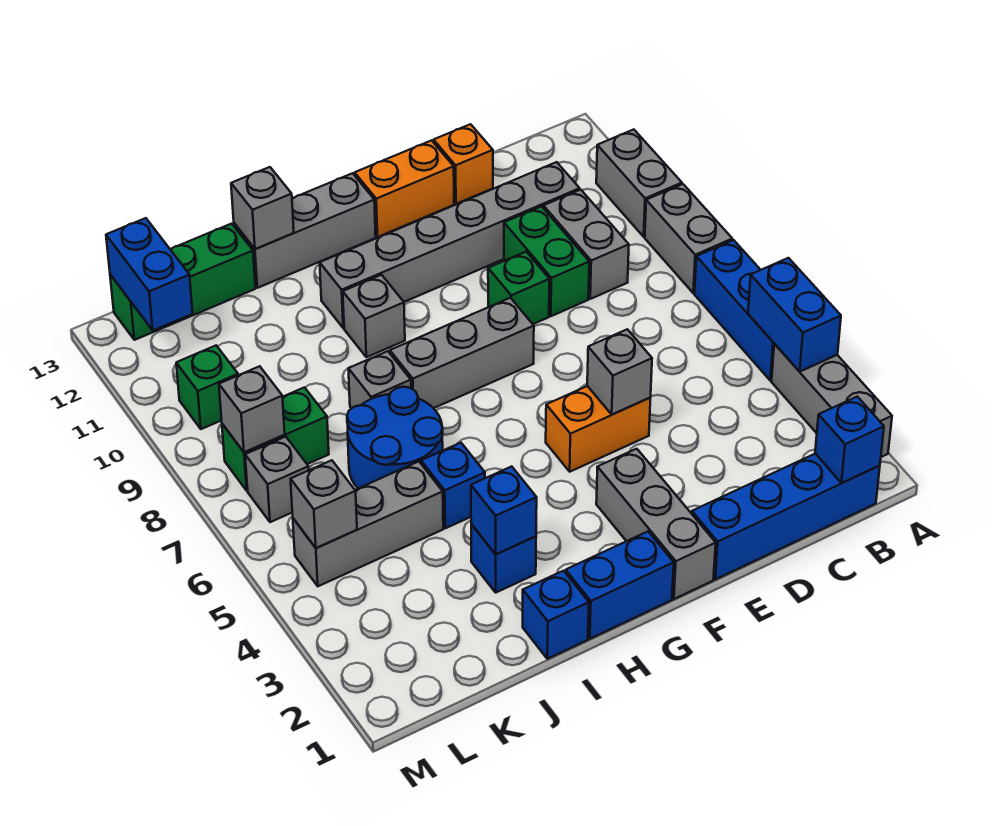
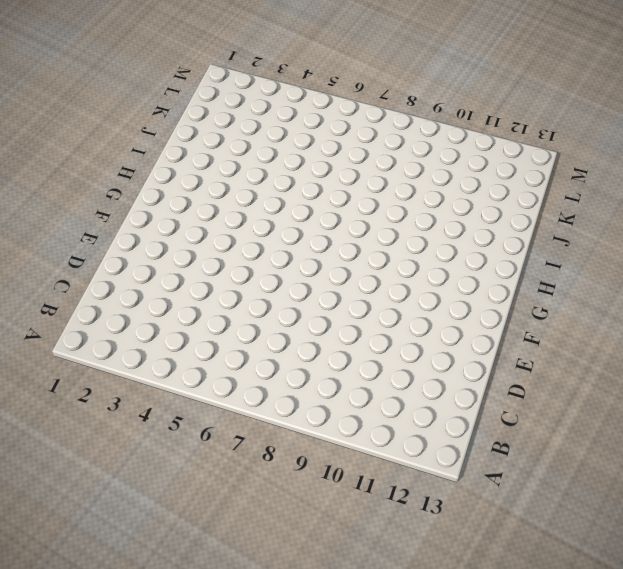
none -> grey brick A2:A4 level 1
none -> blue brick A5:A7 level 1
none -> grey brick A8:A9 level 1
none -> grey brick A10:A11 level 1

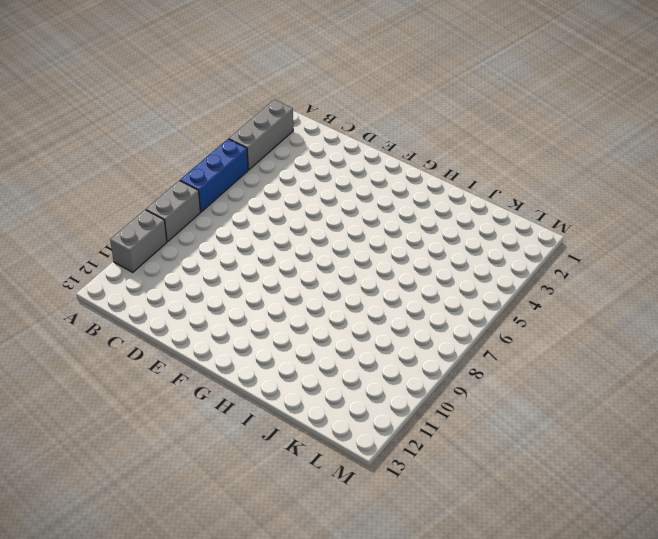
none -> blue brick B1:E1 level 1
none -> grey brick C9:C10 level 1
none -> grey brick C11:H11 level 1
none -> green brick D9:D10 level 1

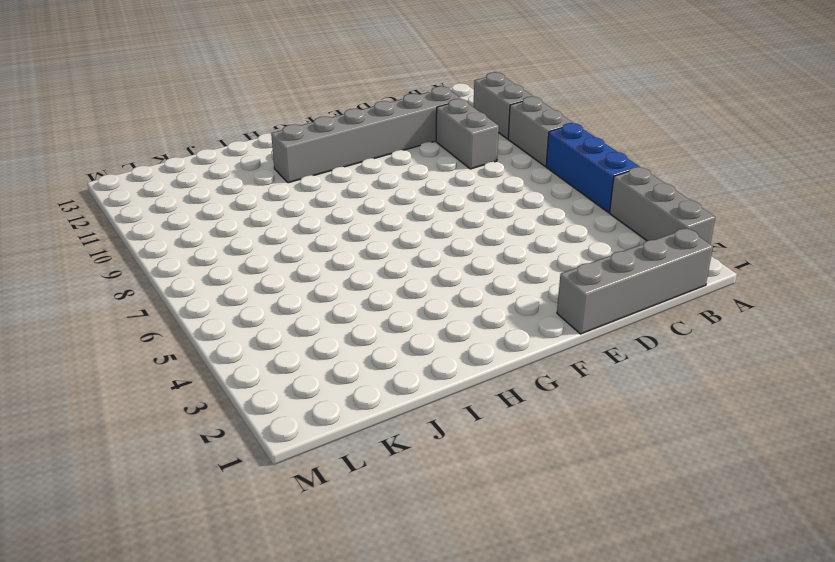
grey brick B1:E1 level 1 -> blue brick B1:E1 level 1
none -> green brick D9:D10 level 1
none -> orange brick D13 level 1
none -> orange brick E5:F5 level 1
none -> green brick E9 level 1

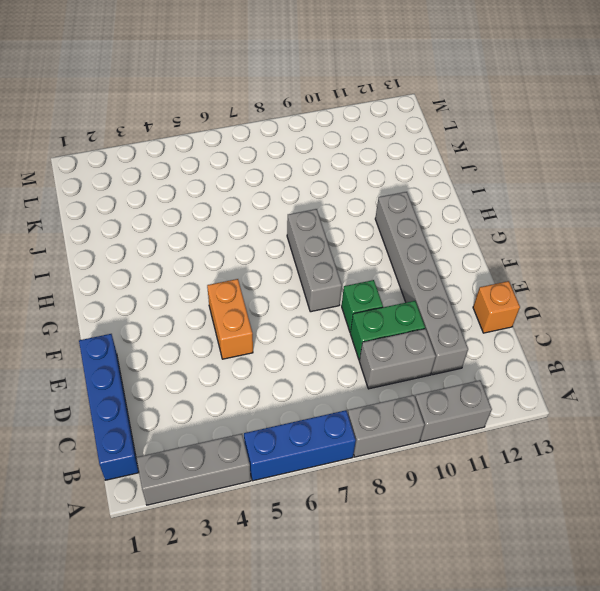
none -> orange brick E13:F13 level 1
none -> grey brick F1:F3 level 1
none -> blue brick G1:H1 level 1
none -> grey brick G13:I13 level 1

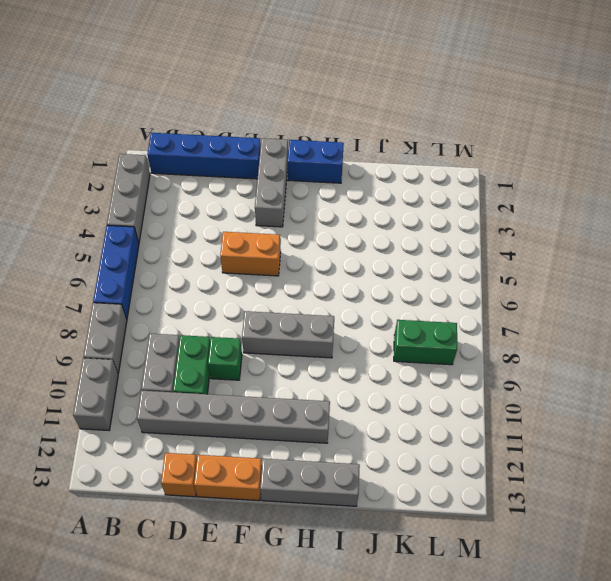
none -> grey brick H10 level 1
none -> blue brick I1 level 1
none -> blue brick I3 level 1
none -> blue brick I5 level 1

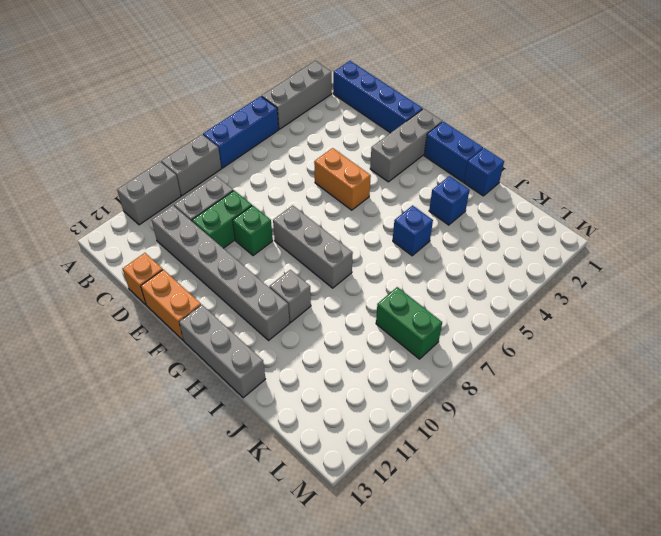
none -> blue round brick I6:J7 level 1
none -> grey brick I8 level 1
none -> grey brick J5:L5 level 1
none -> green brick J13:L13 level 1

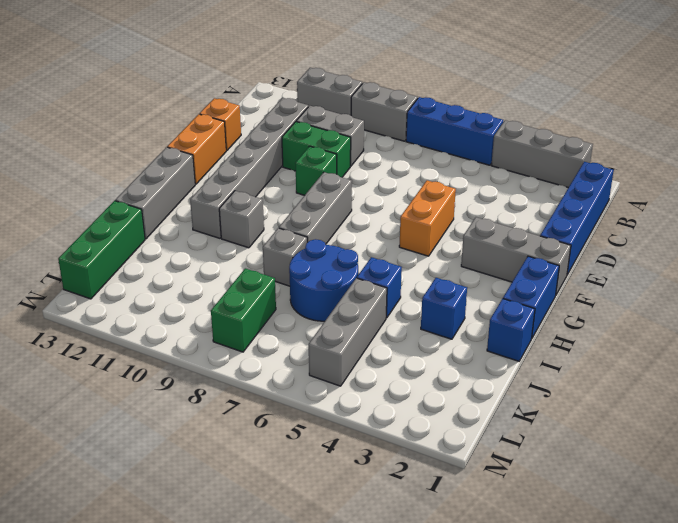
none -> grey brick L7 level 1
none -> green brick L10 level 1
none -> blue brick A4:A5 level 2
none -> blue brick B1 level 2

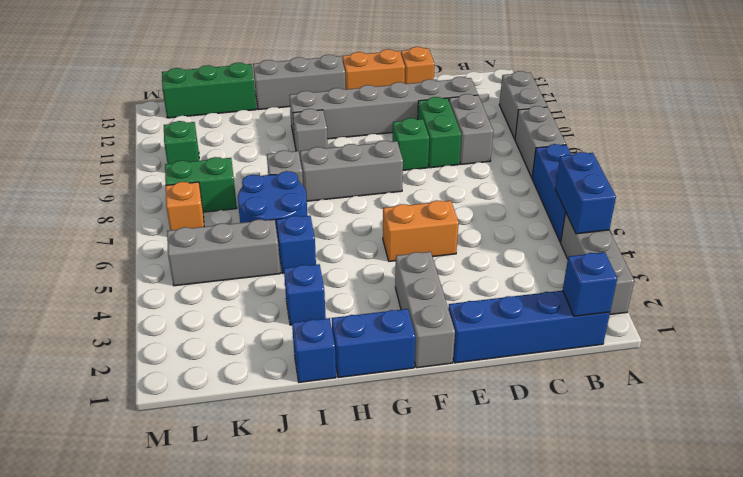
orange brick L7 level 1 -> grey brick L7 level 1
none -> grey brick E5 level 2
none -> blue brick I3 level 2
none -> grey brick I13 level 2
none -> grey brick L5 level 2

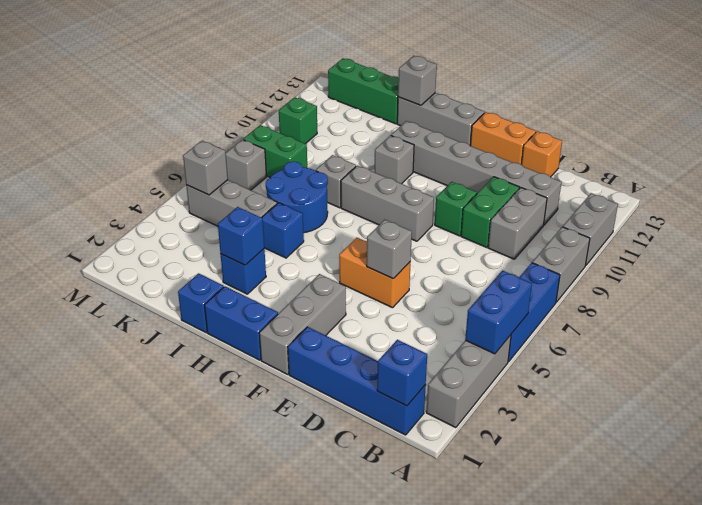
none -> grey brick L8 level 2
none -> blue brick L12:L13 level 2

